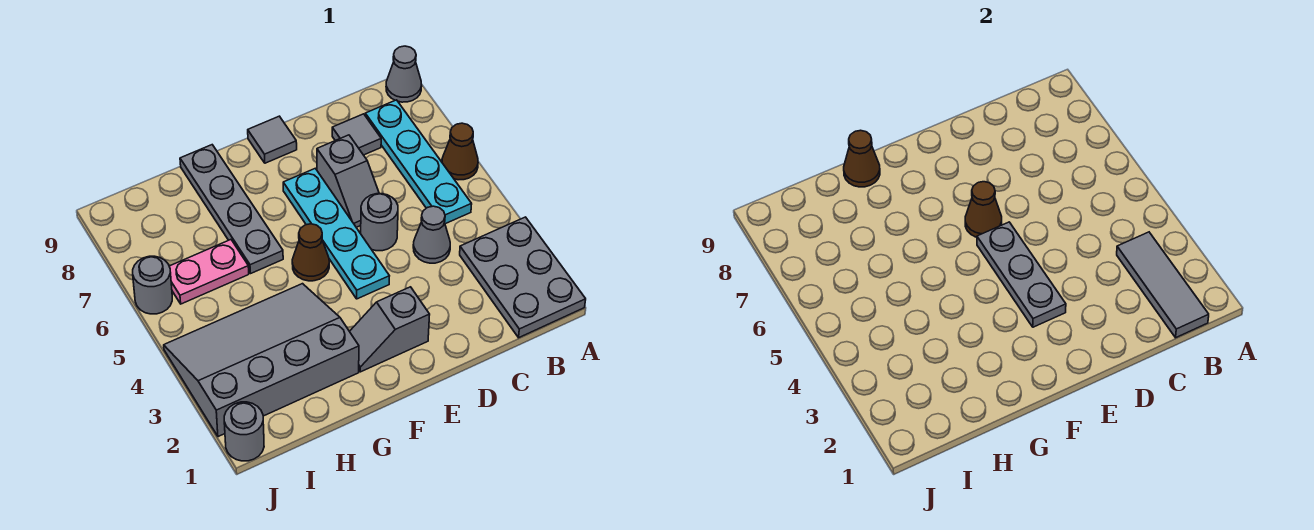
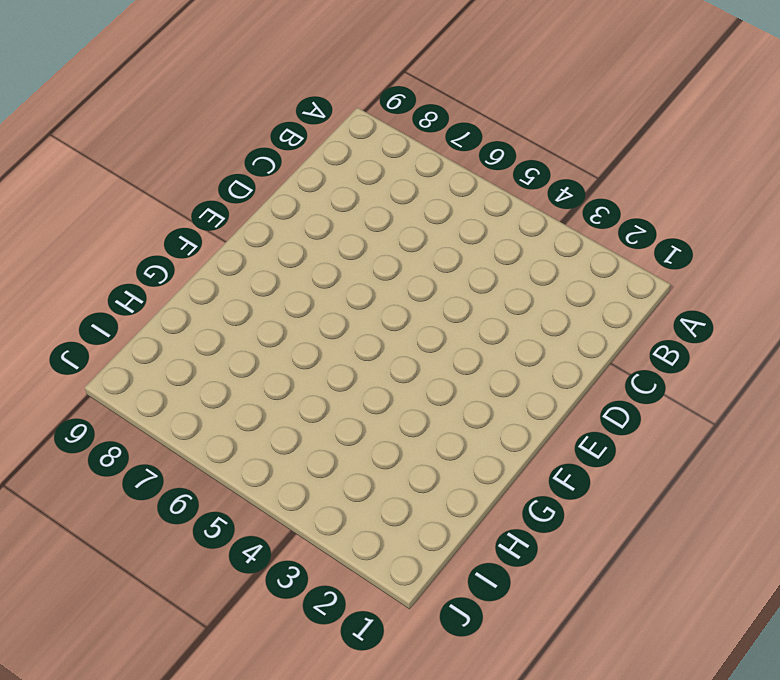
none -> grey plate A1:B3 level 1
none -> brown cone A6 level 1
none -> grey cone A9 level 1

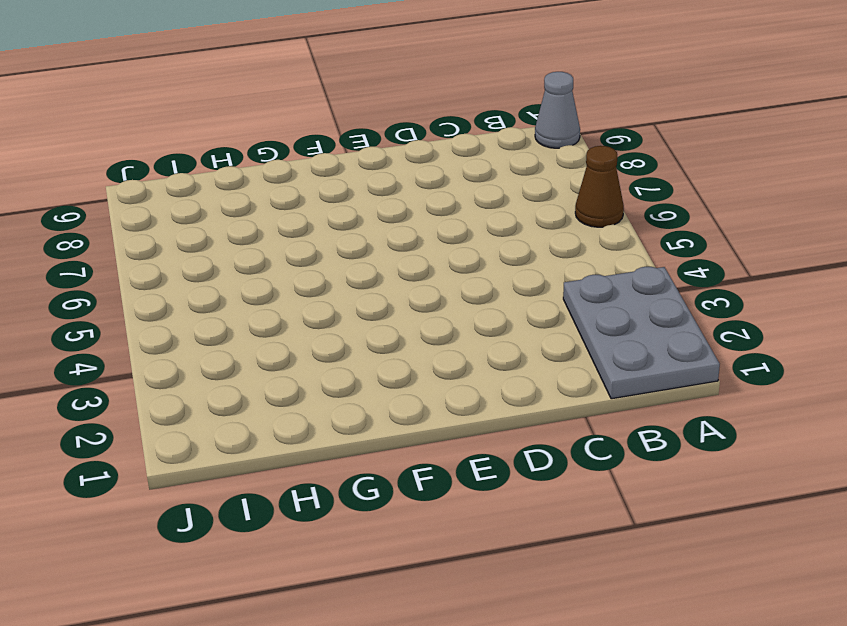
none -> cyan plate B5:B8 level 1
none -> grey cone C4 level 1
none -> grey tile C8 level 1

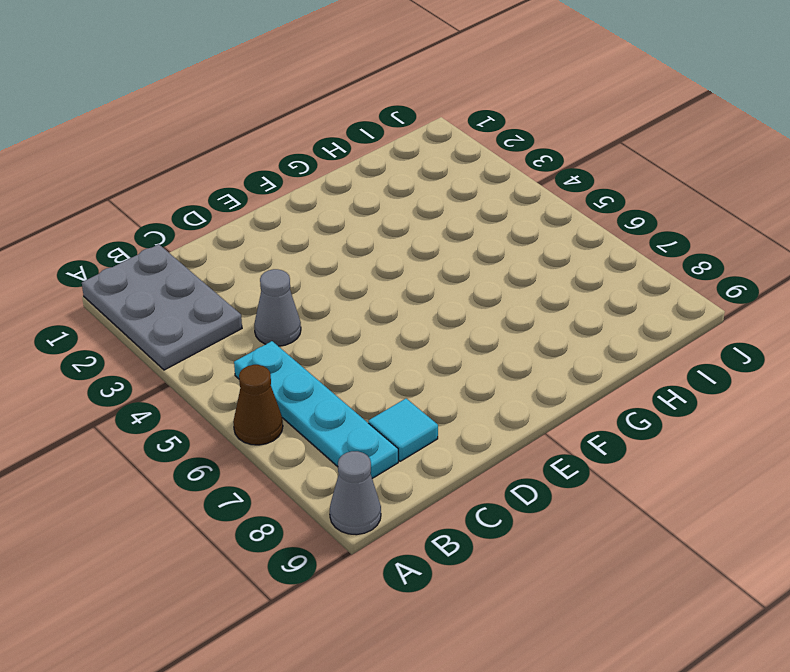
cyan tile C8 level 1 -> grey tile C8 level 1
none -> grey round brick D5 level 1
none -> grey slope D6:D7 level 1 top 7
none -> grey slope E2:F2 level 1 top E

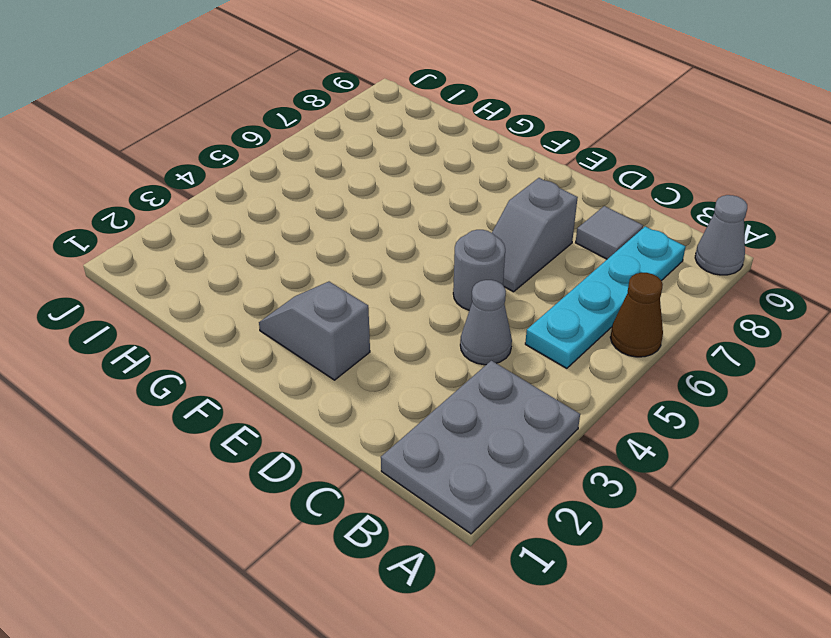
none -> cyan plate E4:E7 level 1
none -> grey tile E9 level 1
none -> brown cone F5 level 1

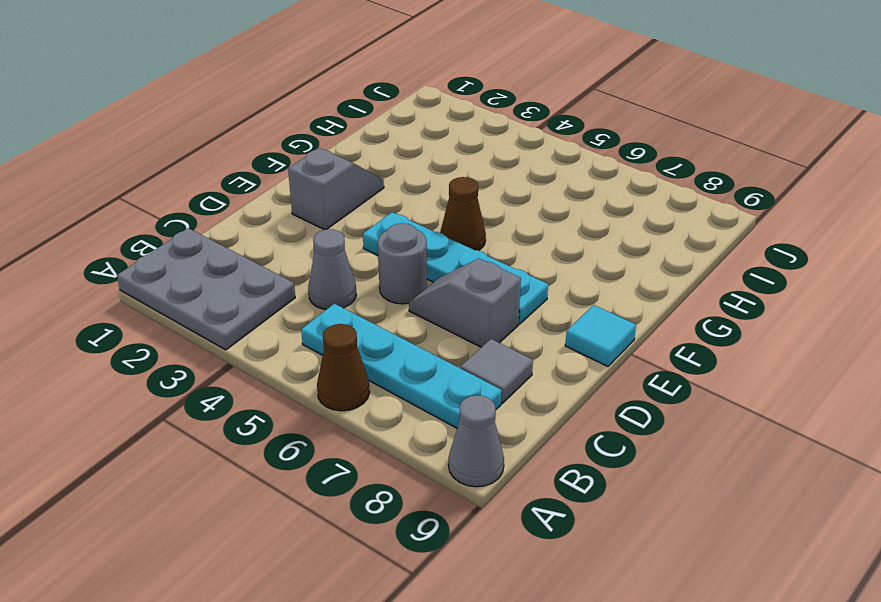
cyan tile E9 level 1 -> grey tile E9 level 1
none -> grey slope G2:J4 level 1 top 2
none -> grey plate G6:G9 level 1
none -> pink plate H6:I6 level 1

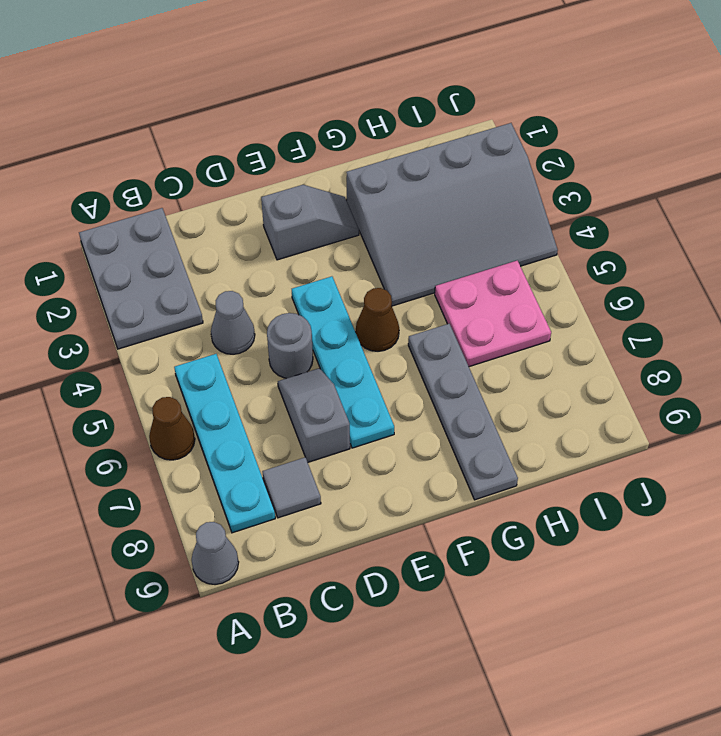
pink plate H5:I6 level 1 -> pink plate H6:I6 level 1
none -> grey tile E9 level 1
none -> grey round brick J1 level 1
none -> grey round brick J6 level 1

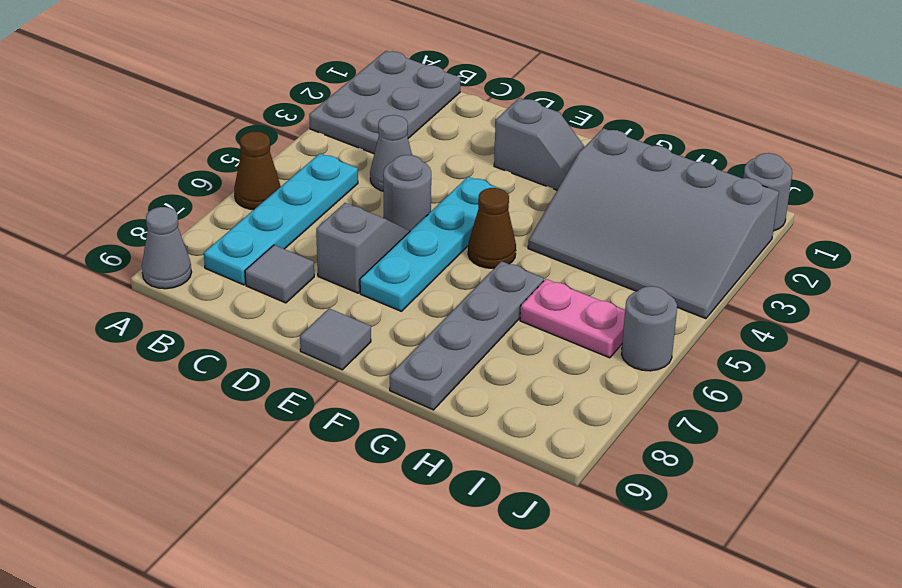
none -> grey tile B1:B3 level 2
none -> grey plate E3:E5 level 2
none -> brown cone E6 level 2

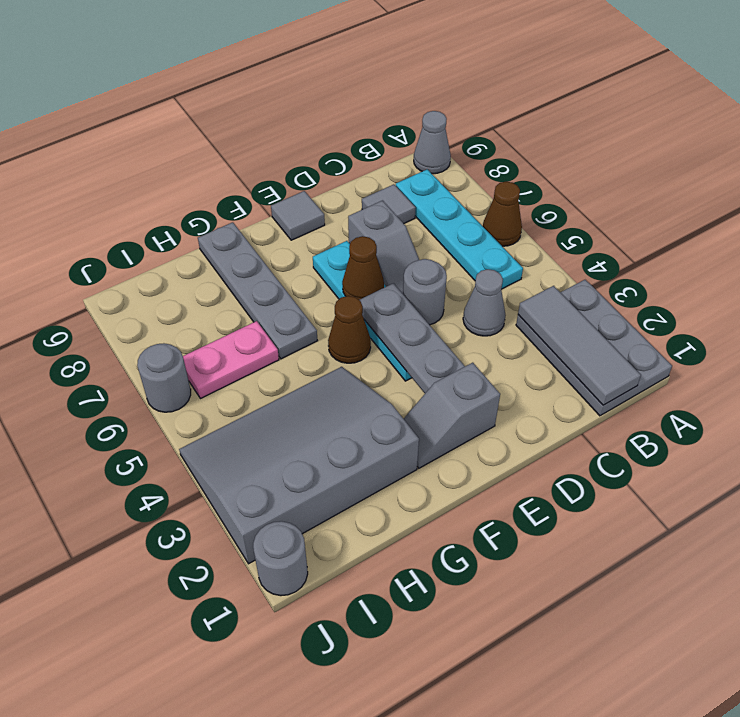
none -> brown cone G9 level 2

